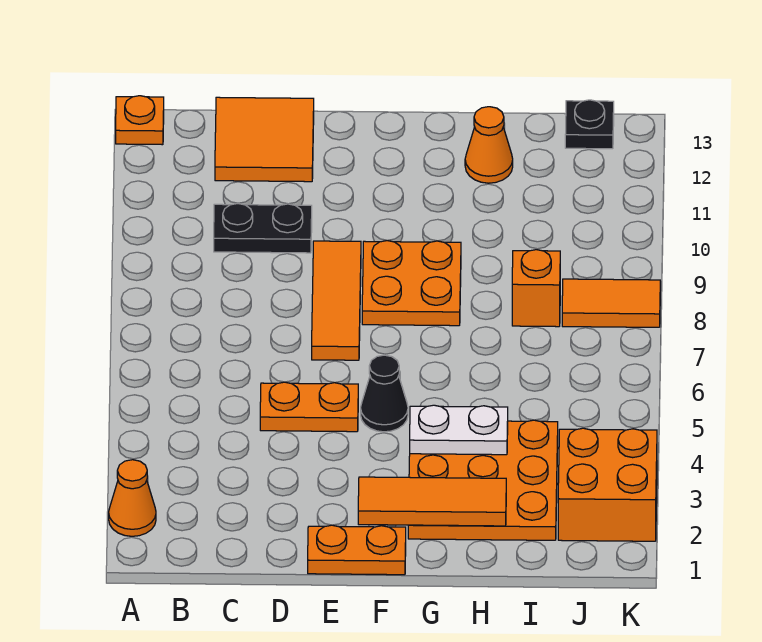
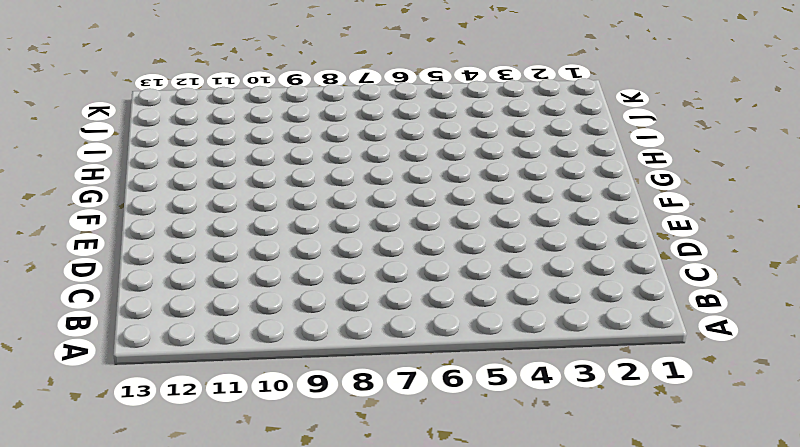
none -> orange cone A2 level 1
none -> orange plate A13 level 1
none -> black plate C10:D10 level 1

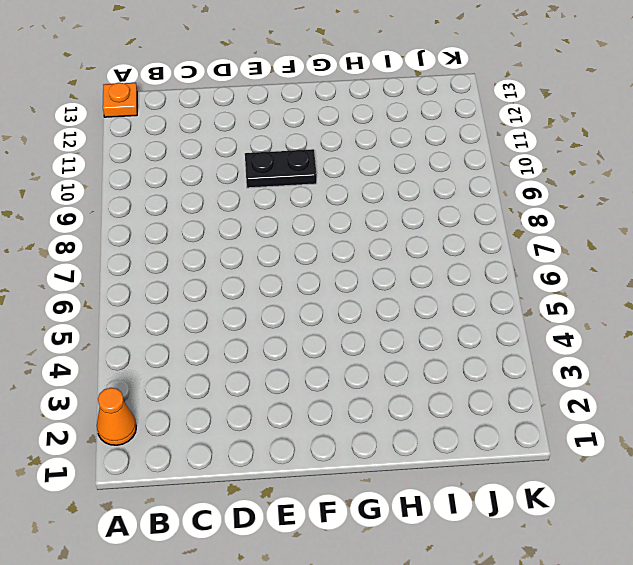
black plate E10:F10 level 1 -> black plate C10:D10 level 1
none -> orange tile C12:D13 level 1
none -> orange plate D5:E5 level 1
none -> orange plate E1:F1 level 1

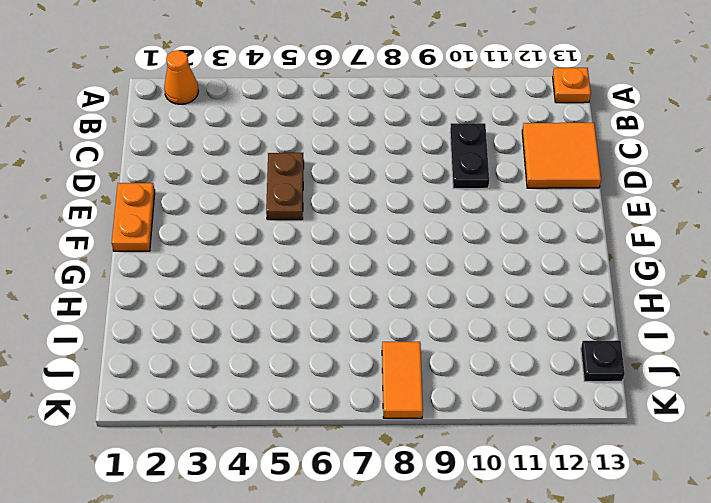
brown plate D5:E5 level 1 -> orange plate D5:E5 level 1
none -> orange tile E7:E9 level 1
none -> black cone F5 level 1
none -> orange plate F8:G9 level 1

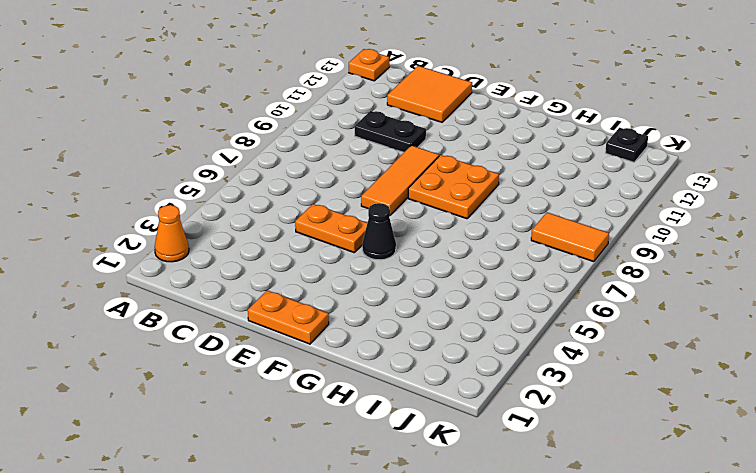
none -> orange plate G2:I4 level 1
none -> orange cone H12 level 1
none -> orange brick I8 level 1

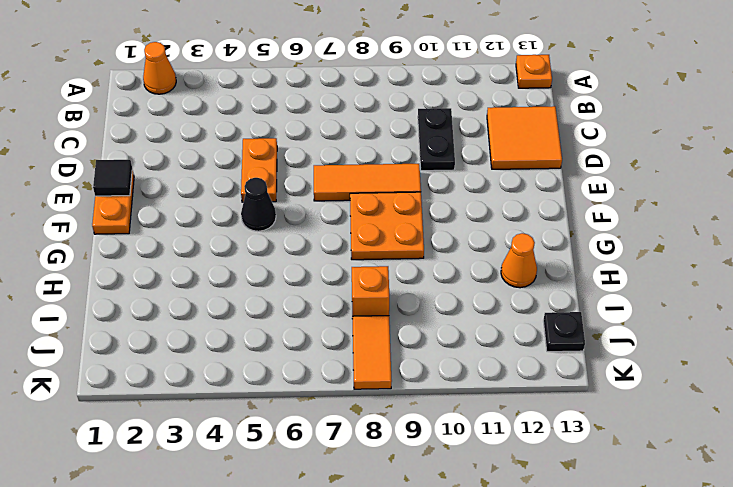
black tile E1 level 2 -> none
none -> orange plate G2:I4 level 1
none -> orange brick J2:K3 level 1
none -> orange tile F2:H2 level 2

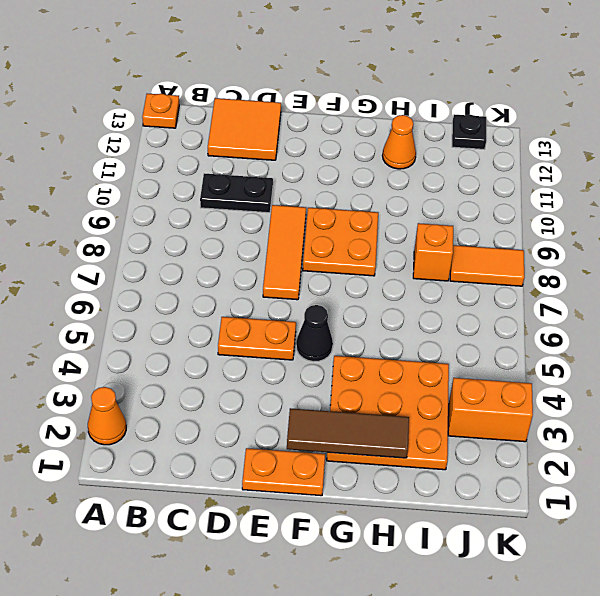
brown tile F2:H2 level 2 -> orange tile F2:H2 level 2
orange brick J3:K3 level 1 -> orange brick J2:K3 level 1
none -> white plate G4:H4 level 2

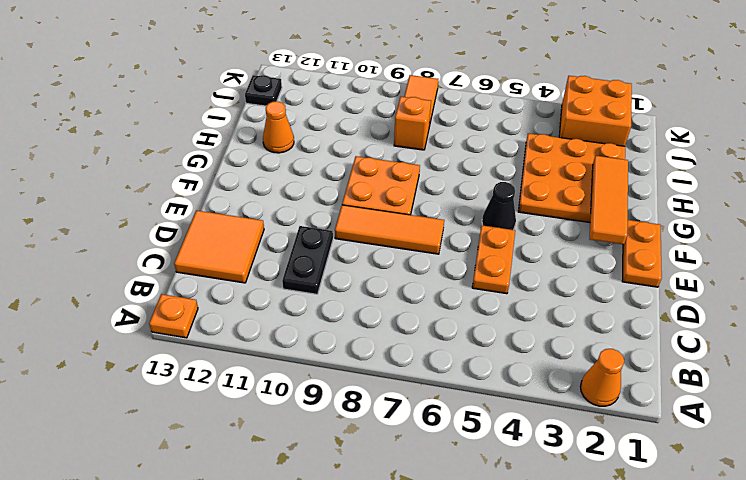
none -> white plate G4:H4 level 2

